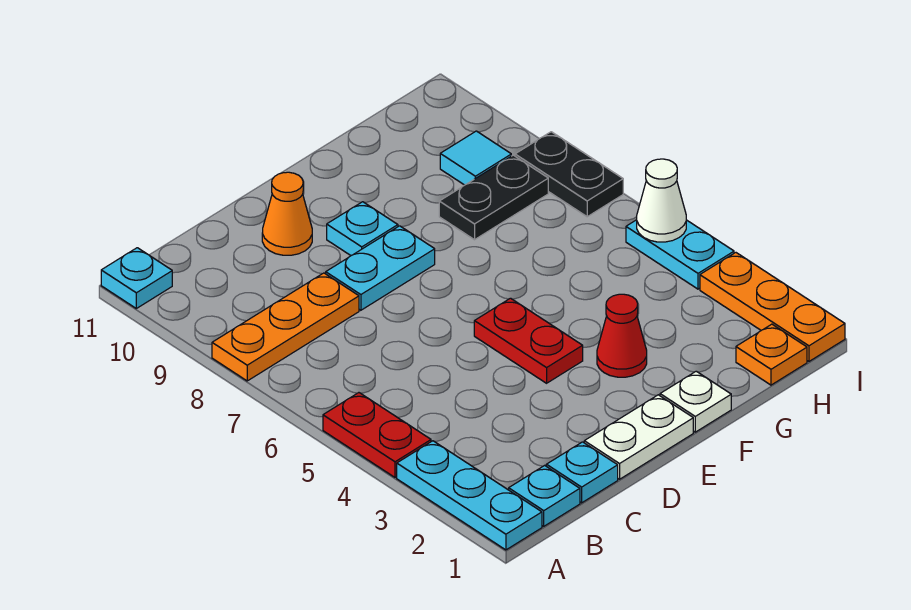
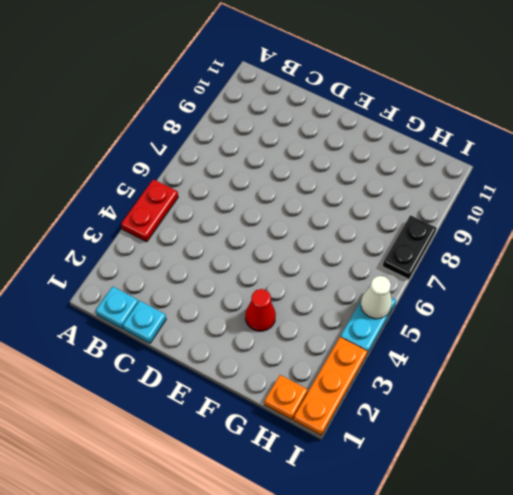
none -> cyan plate A1:A3 level 1
none -> orange plate A8:C8 level 1
none -> cyan plate A11 level 1

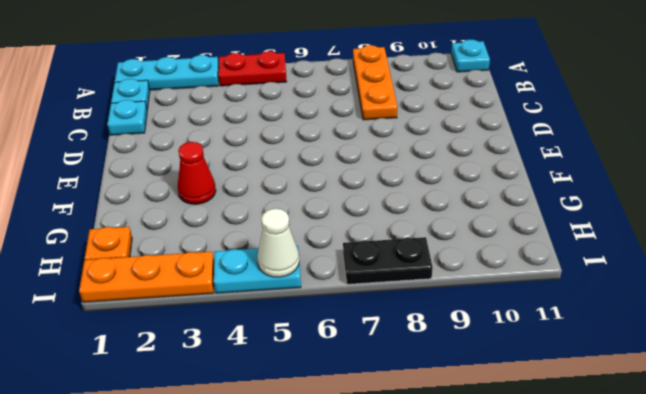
none -> white plate D1:E1 level 1
none -> cyan plate D8:E8 level 1
none -> orange cone D10 level 1

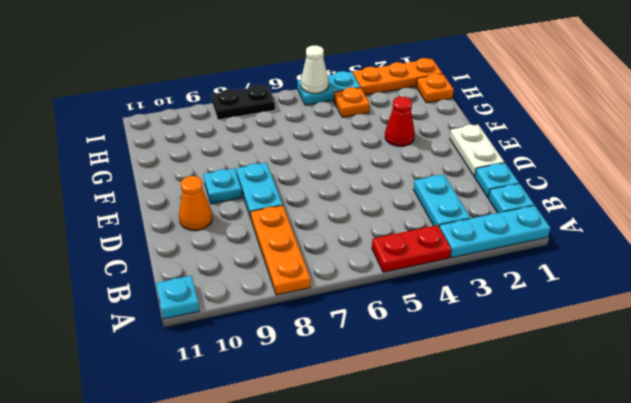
cyan plate B3:C3 level 1 -> none
orange plate H4 level 1 -> none
none -> red plate E4:E5 level 1
none -> white plate F1 level 1
none -> black plate G8:H8 level 1

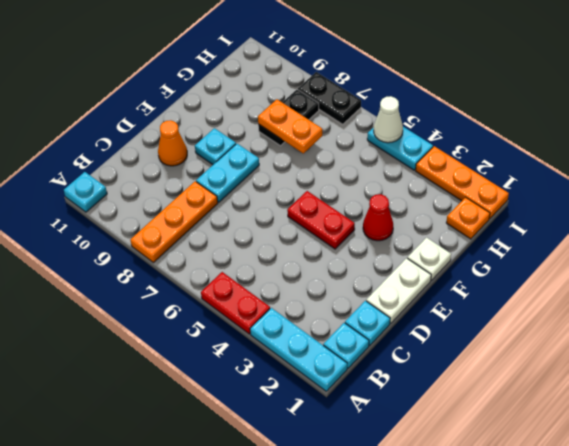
orange plate G7:G8 level 2 -> none
none -> cyan tile H9 level 1

